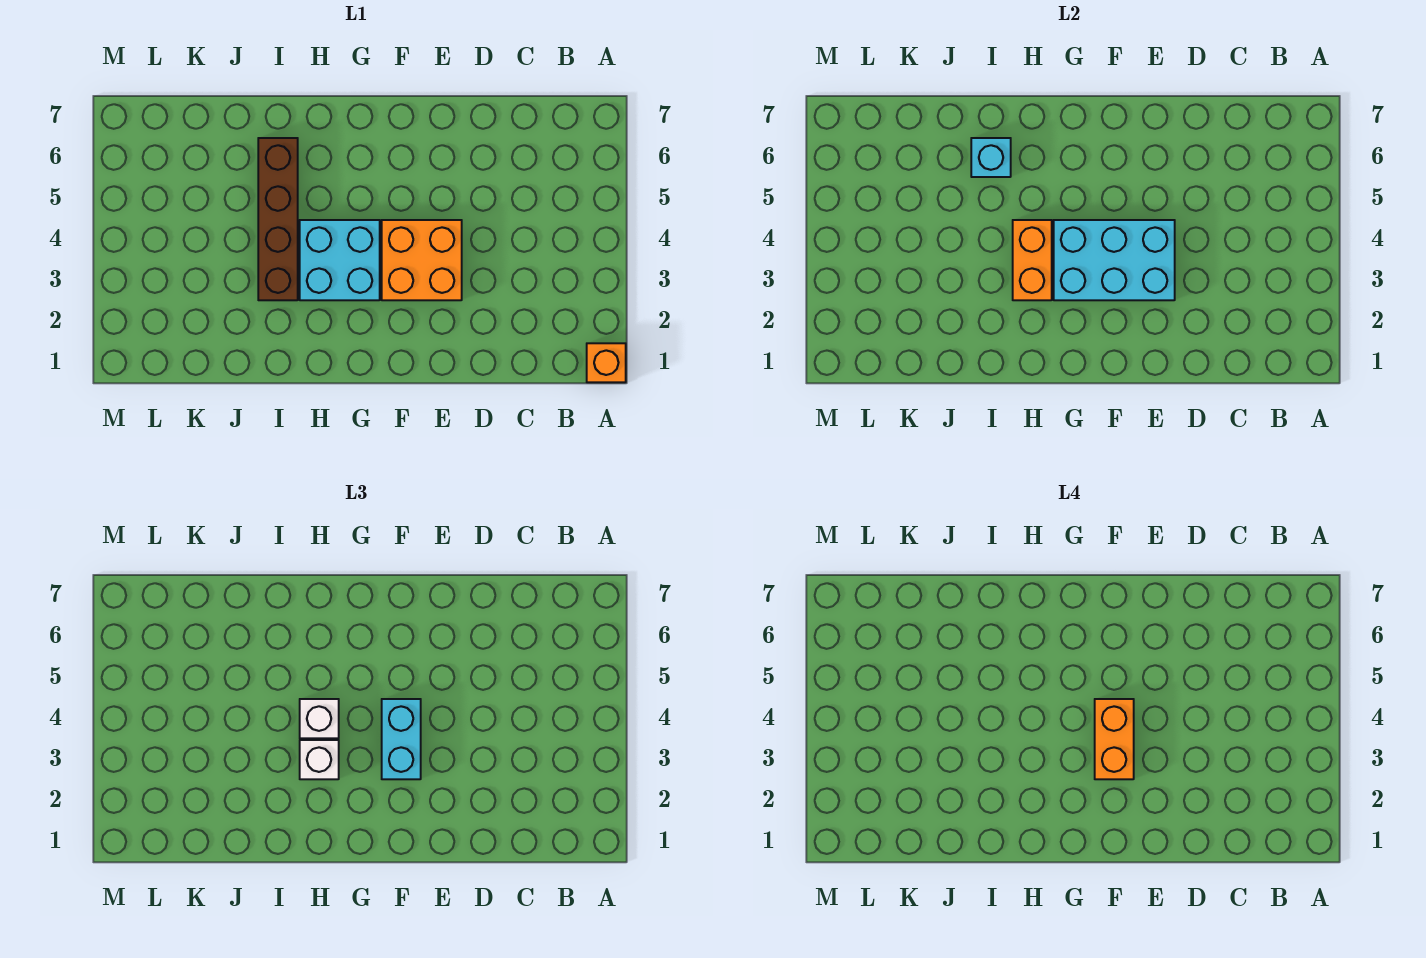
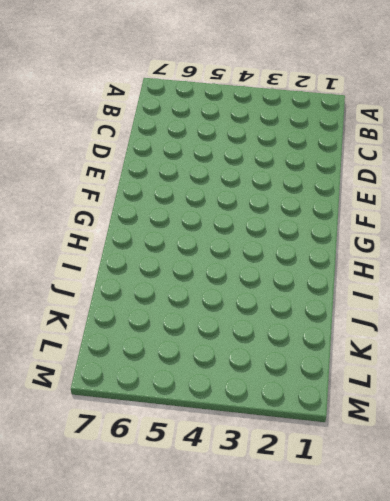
none -> orange brick A1 level 1
none -> orange brick E3:F4 level 1

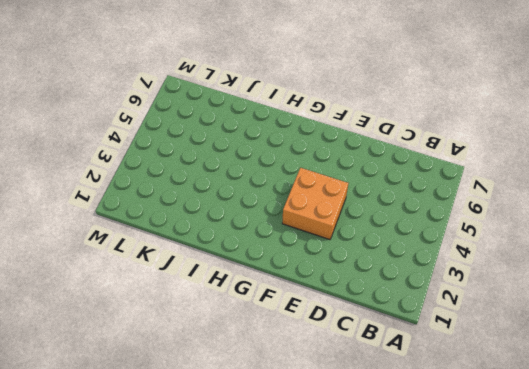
none -> orange brick A1 level 1
none -> cyan brick G3:H4 level 1

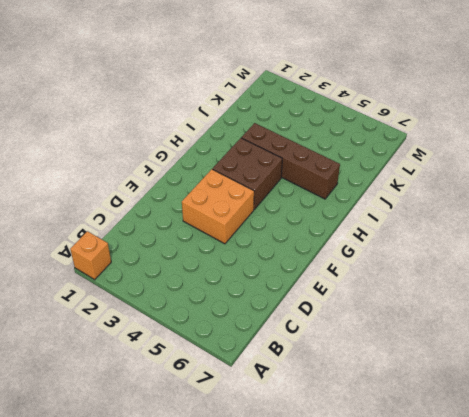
brown brick G3:H4 level 1 -> cyan brick G3:H4 level 1
none -> cyan brick E3:G4 level 2
none -> orange brick H3:H4 level 2

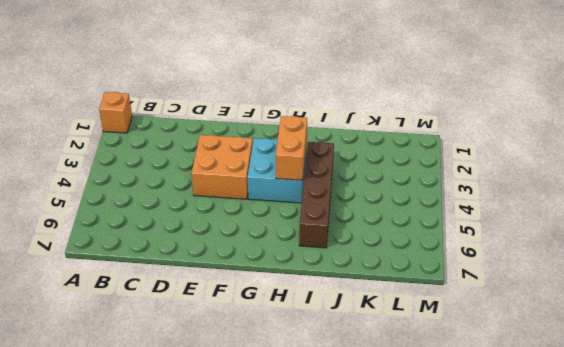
none -> cyan brick E3:G4 level 2
none -> cyan brick I6 level 2

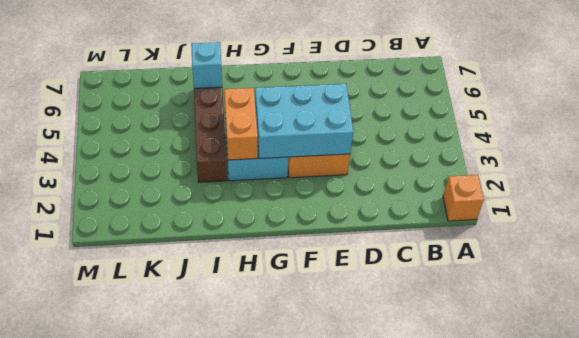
none -> cyan brick F3:F4 level 3
none -> white brick H3 level 3

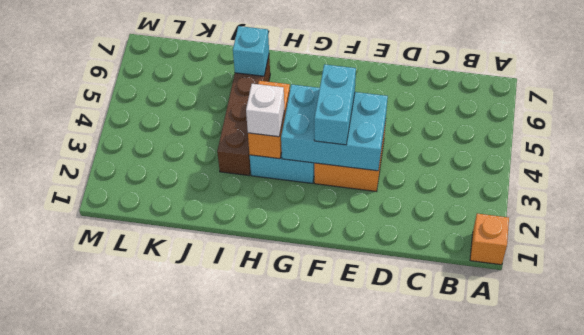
none -> white brick H4 level 3
none -> orange brick F3:F4 level 4

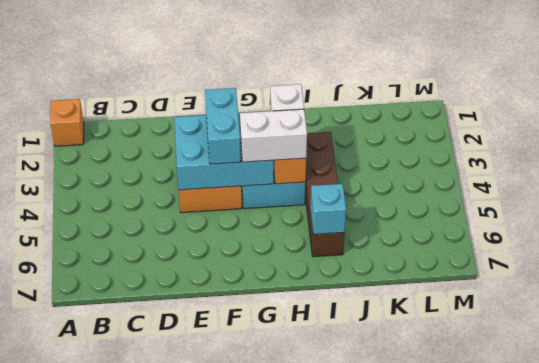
white brick G4:H4 level 3 -> white brick H4 level 3
none -> orange brick F3:F4 level 4

